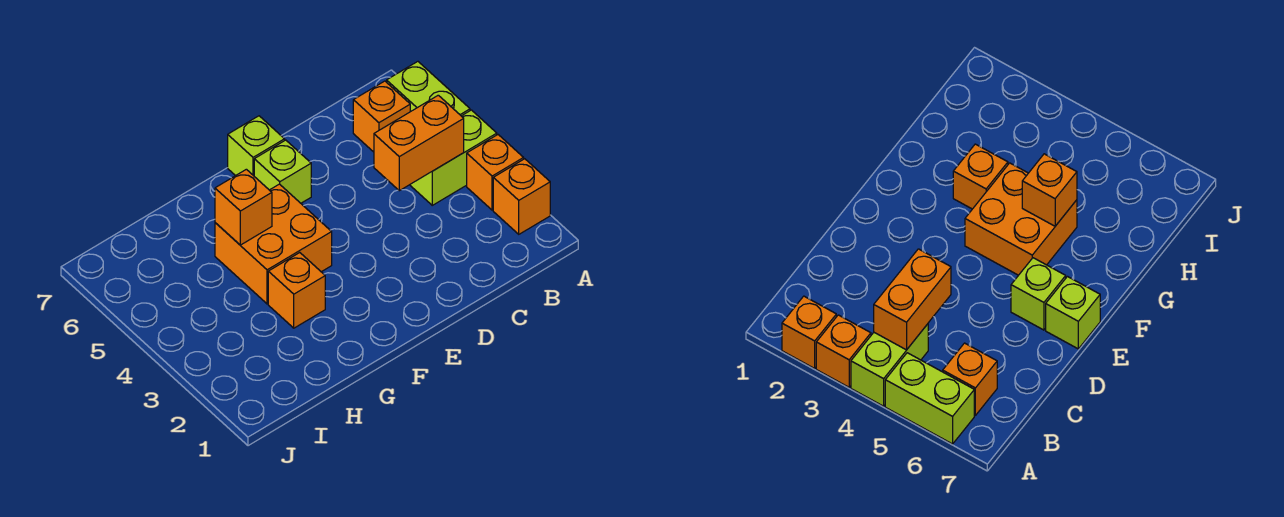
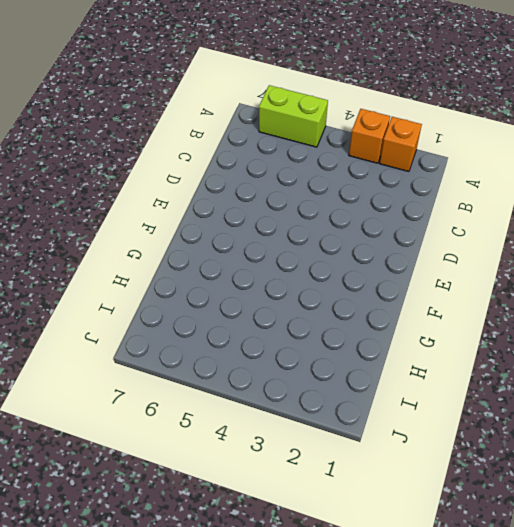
none -> lime brick A4:B4 level 1
none -> orange brick B6 level 1

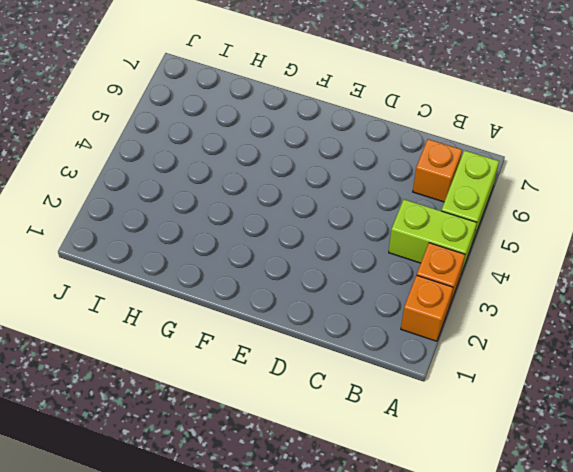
none -> lime brick E6 level 1
none -> lime brick E7 level 1

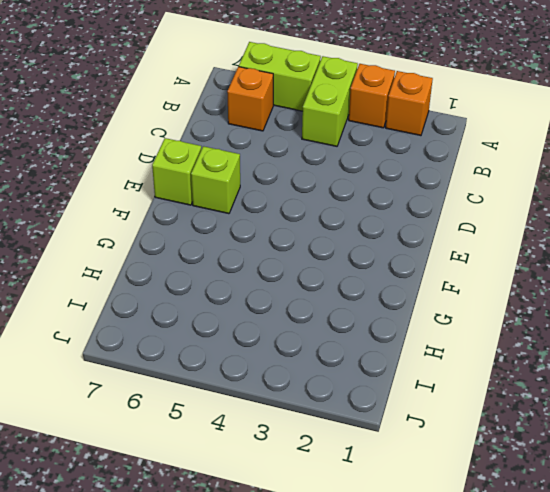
none -> orange brick F4:G5 level 1
none -> orange brick G3 level 1

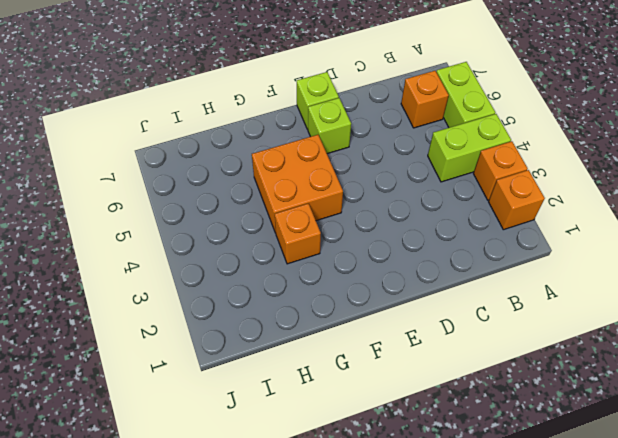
none -> orange brick B4:C4 level 2
none -> orange brick G5 level 2

